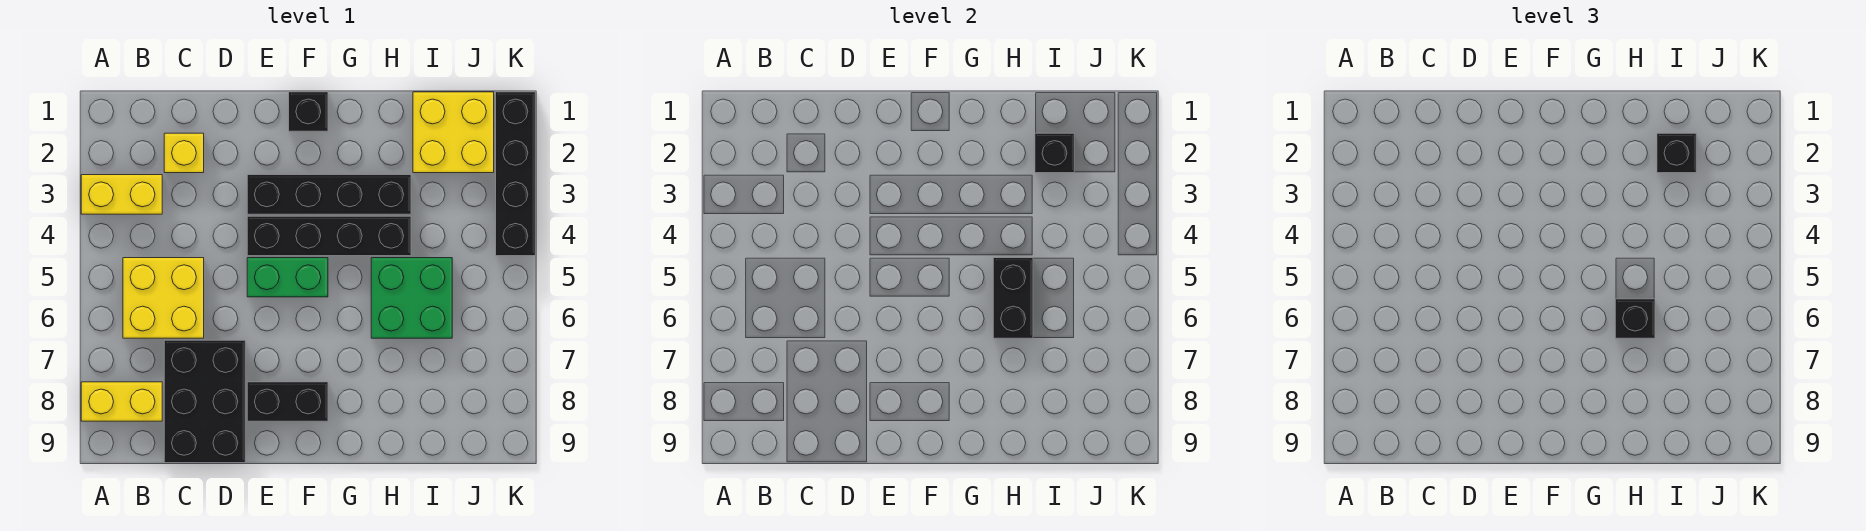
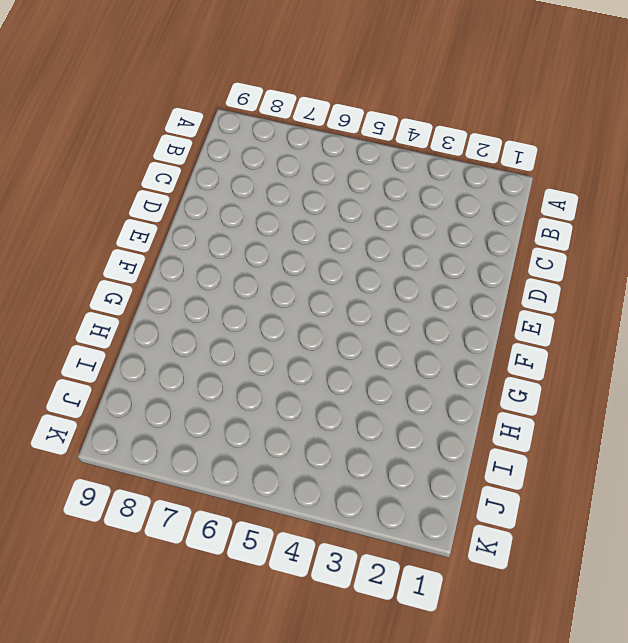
none -> yellow brick A3:B3 level 1
none -> yellow brick A8:B8 level 1
none -> yellow brick B5:C6 level 1

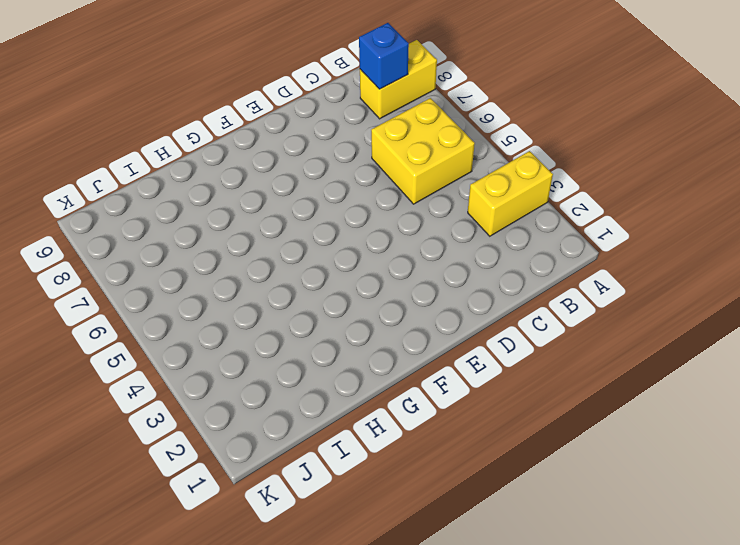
blue brick B8 level 2 -> none
none -> yellow brick C2 level 1
none -> black brick C7:D9 level 1
none -> black brick E3:H3 level 1

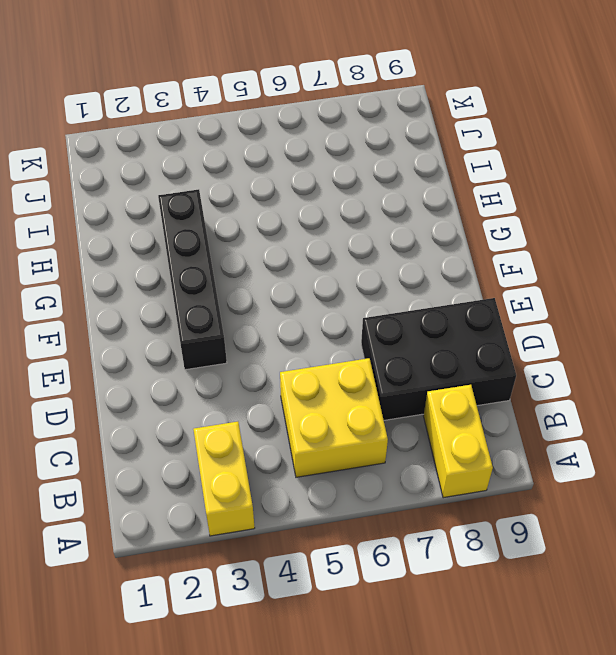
none -> yellow brick C2 level 1
none -> black brick E4:H4 level 1
none -> green brick E5:F5 level 1

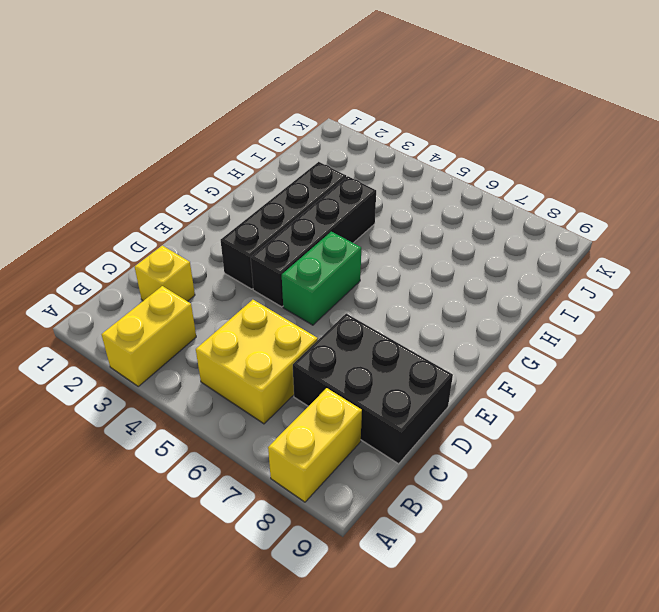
none -> black brick E8:F8 level 1
none -> black brick F1 level 1
none -> green brick H5:I6 level 1

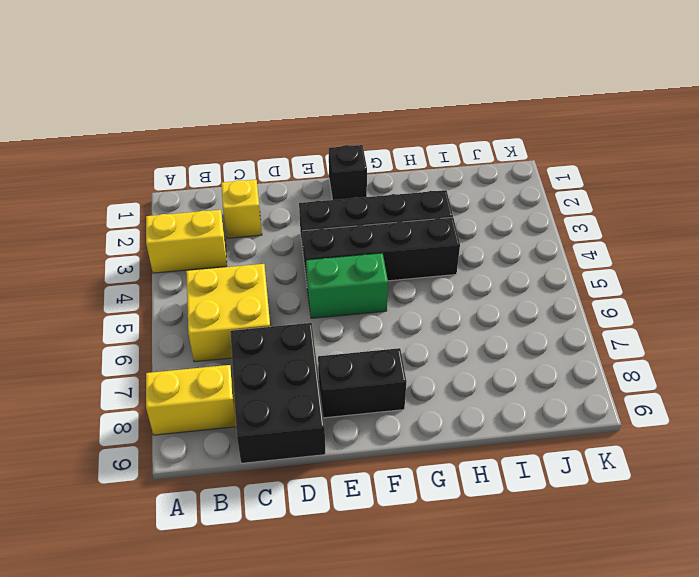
none -> green brick H5:I6 level 1
none -> yellow brick I1:J2 level 1
none -> black brick K1:K4 level 1

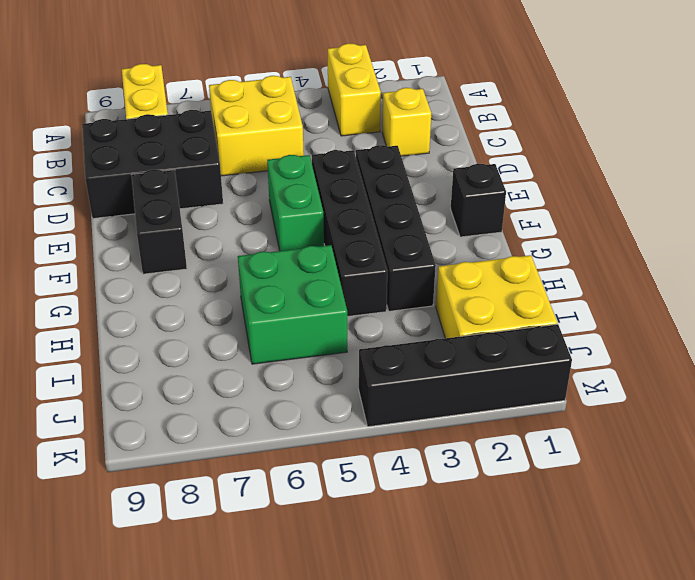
none -> black brick H5:H6 level 2
none -> black brick I2 level 2
none -> black brick H6 level 3

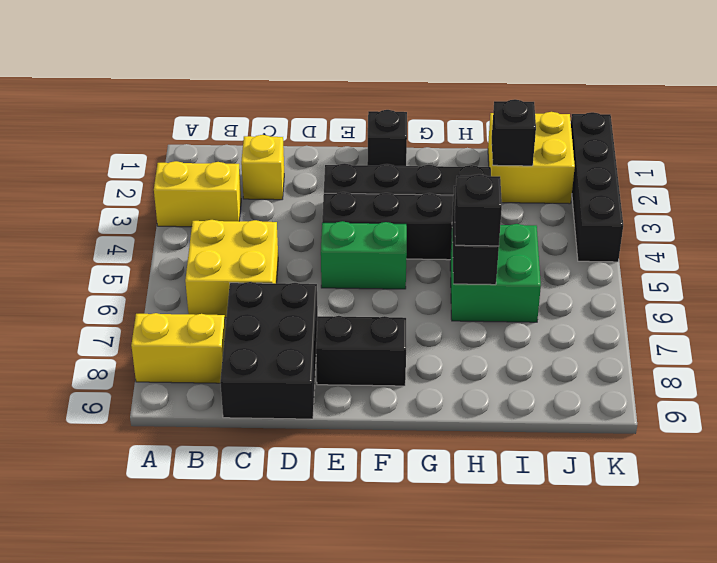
none -> black brick I2 level 3

